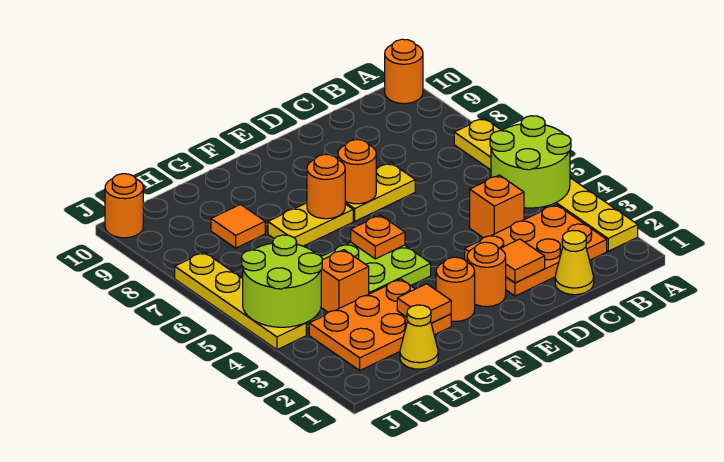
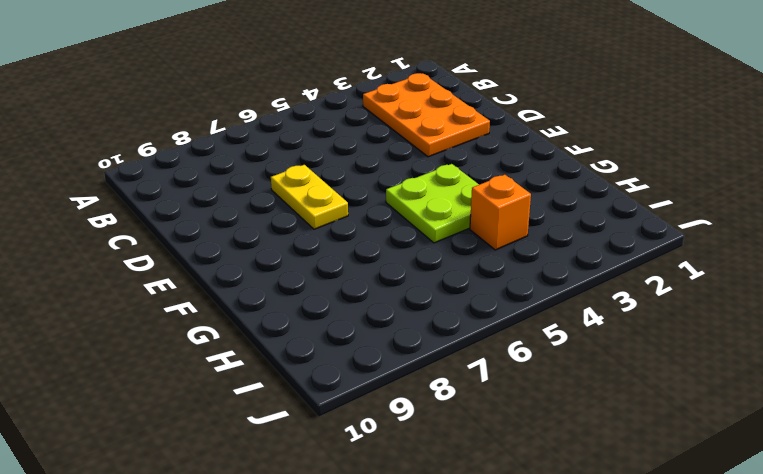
none -> yellow plate A2:A7 level 1
none -> orange round brick A10 level 1
none -> yellow cone C1 level 1

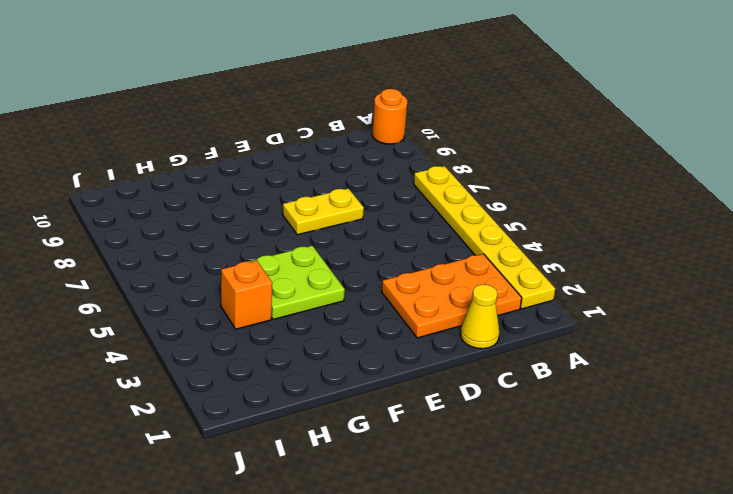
none -> orange brick C4 level 1
none -> orange round brick E2 level 1
none -> orange round brick F2 level 1

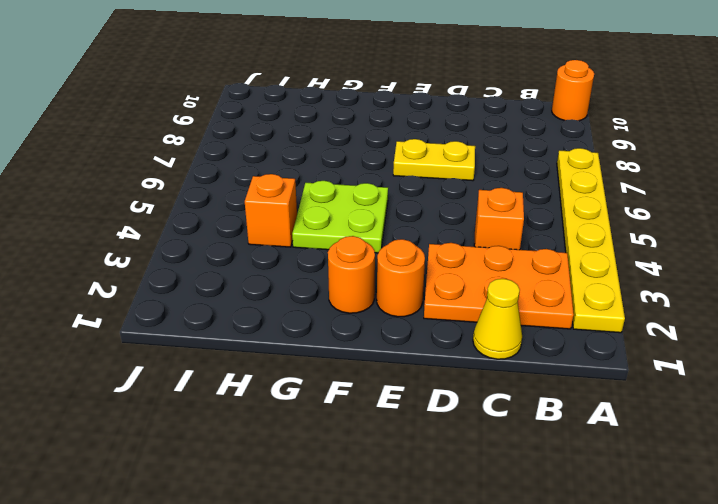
none -> yellow plate F7:G7 level 1
none -> orange plate G2:I3 level 1
none -> yellow cone H1 level 1

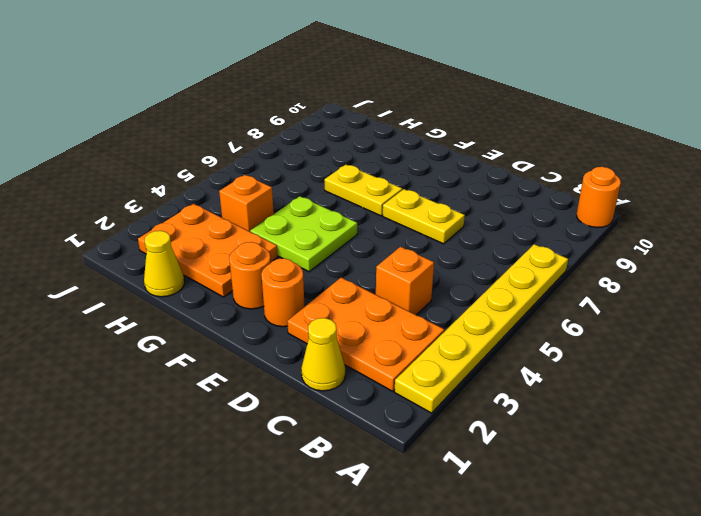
none -> orange tile H8 level 1
none -> yellow plate J4:J7 level 1
none -> orange round brick J10 level 1

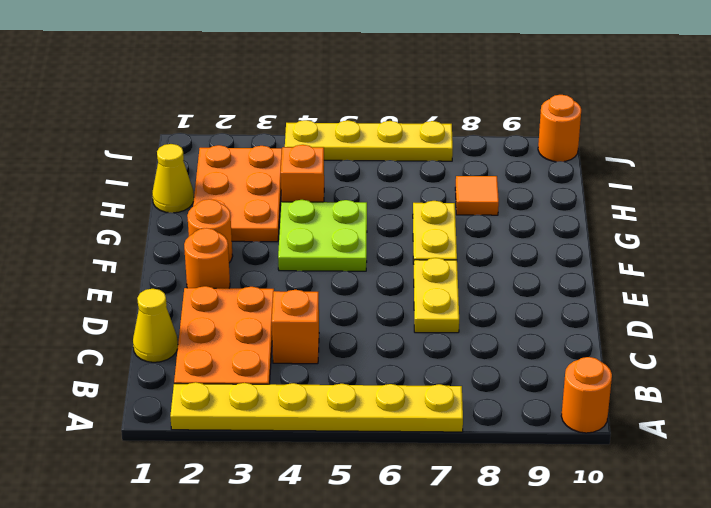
none -> lime round brick A4:B5 level 2
none -> orange tile D2 level 2
none -> orange round brick E7 level 2

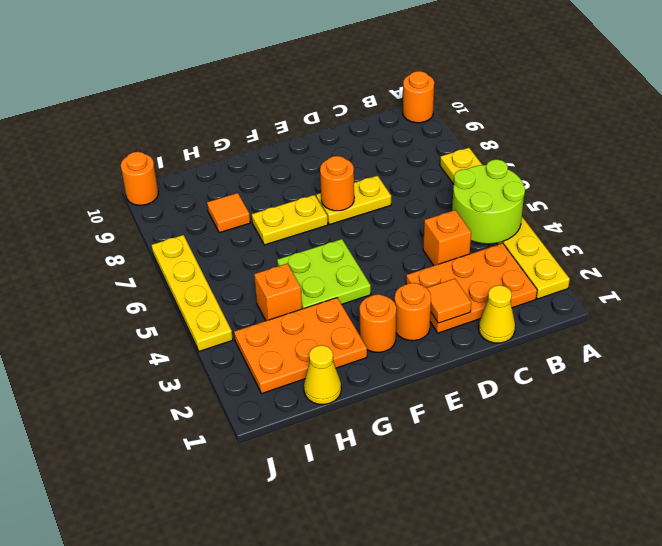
none -> orange plate F5 level 2
none -> orange round brick F7 level 2
none -> orange tile G2 level 2

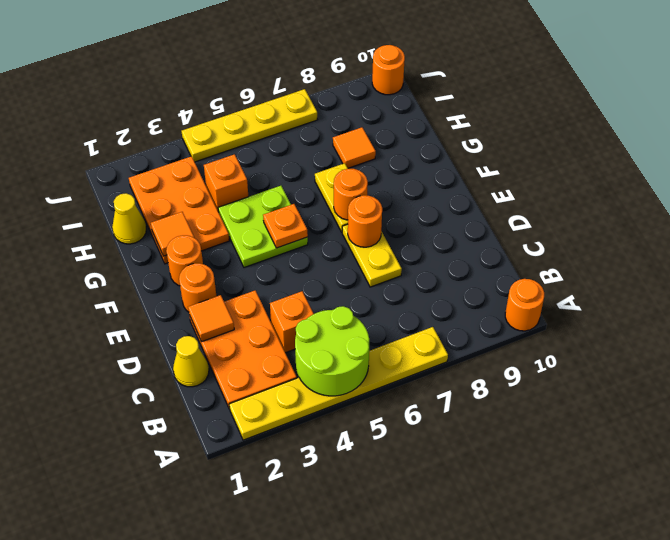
none -> lime round brick I4:J5 level 2

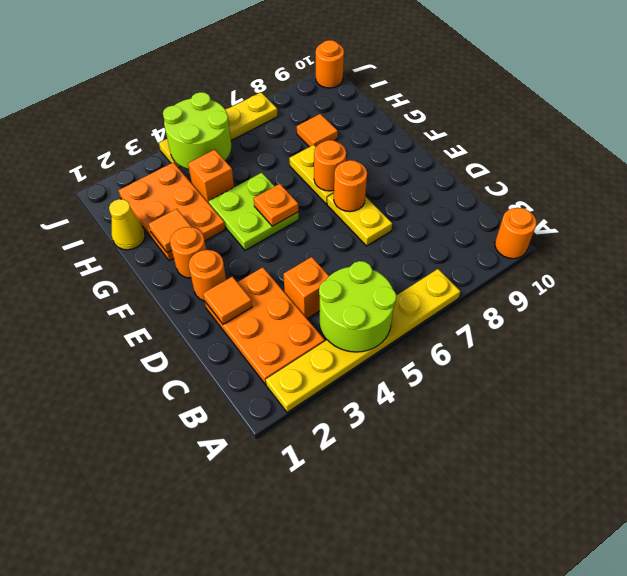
none -> yellow cone C1 level 1

